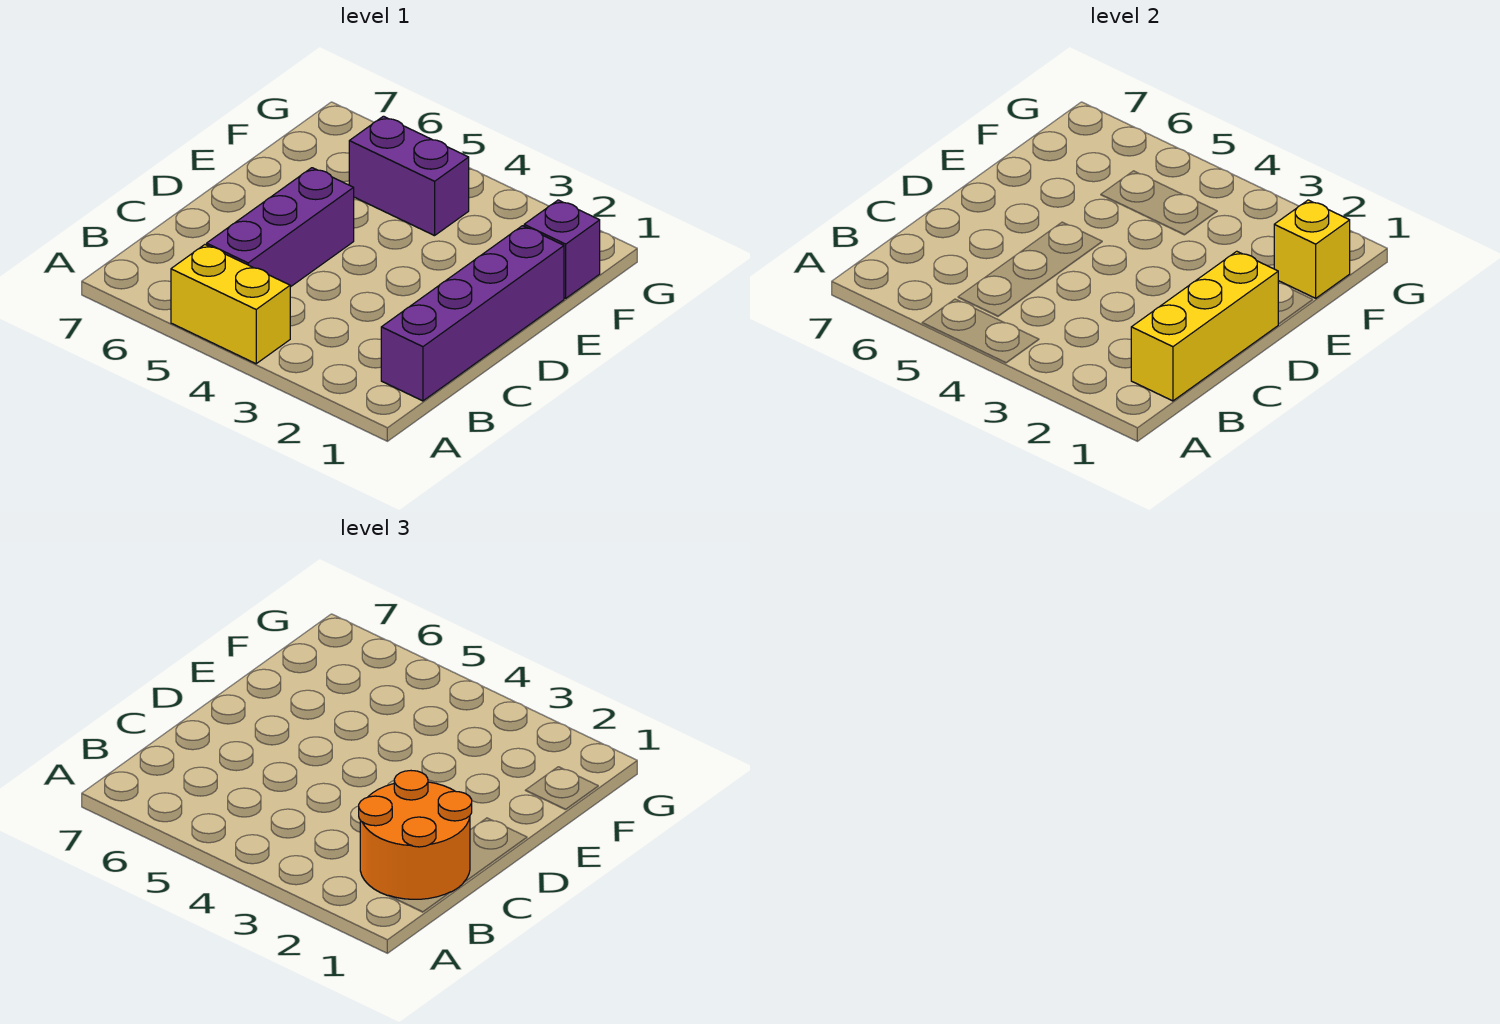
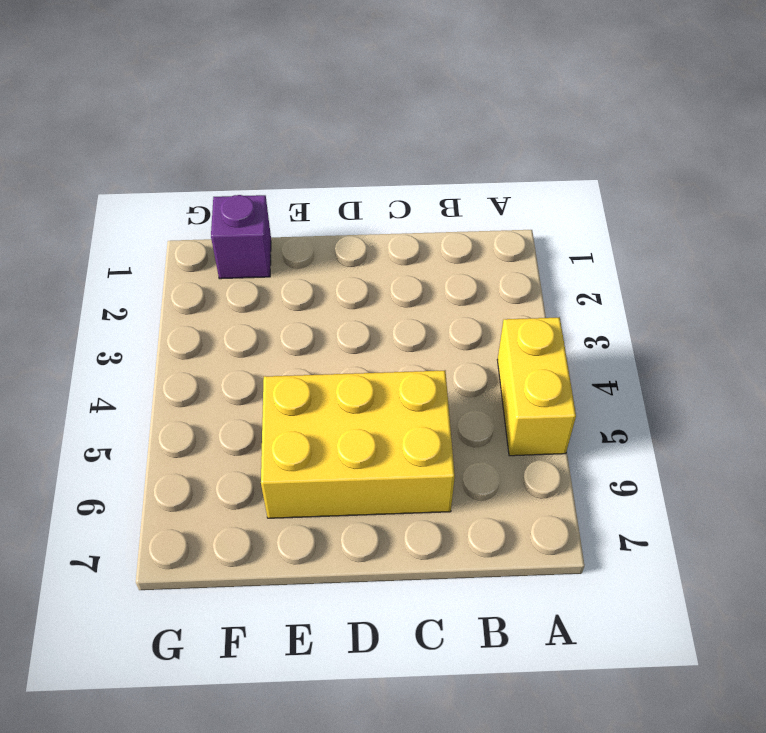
yellow brick C5:E6 level 1 -> purple brick B5:D5 level 1
none -> purple brick B1:E1 level 1
none -> purple brick F4:F5 level 1

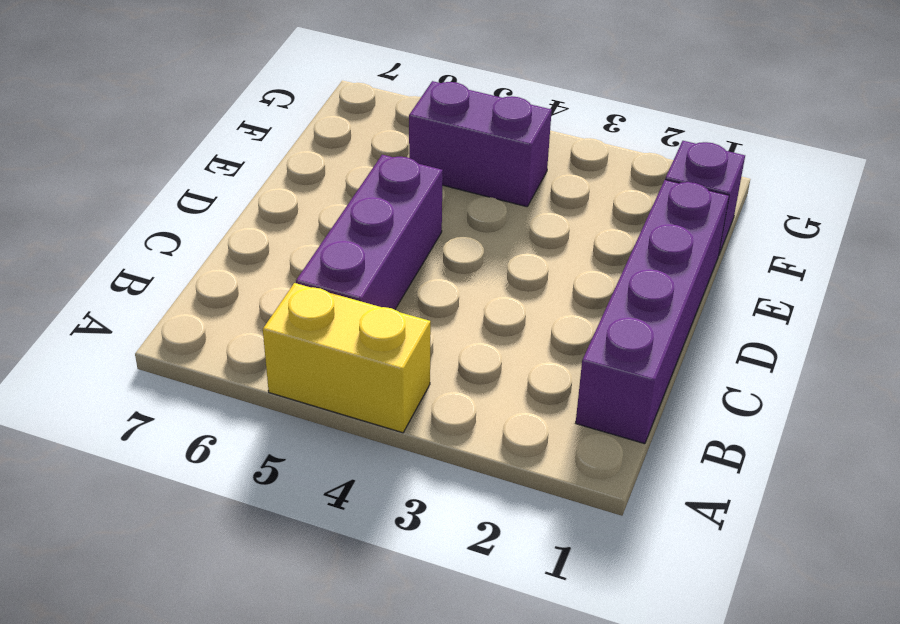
none -> yellow brick B1:D1 level 2
none -> yellow brick F1 level 2

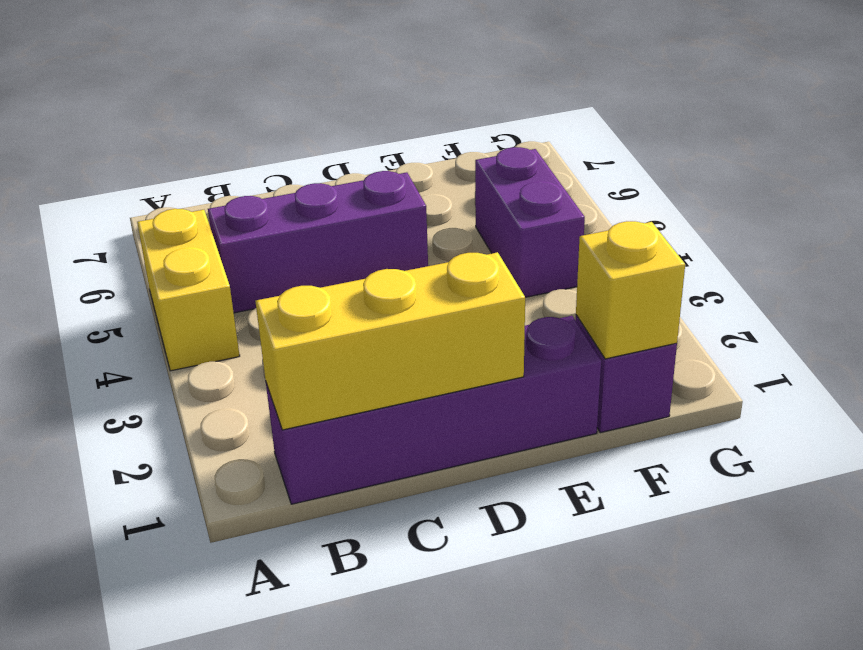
none -> orange round brick B1:C2 level 3

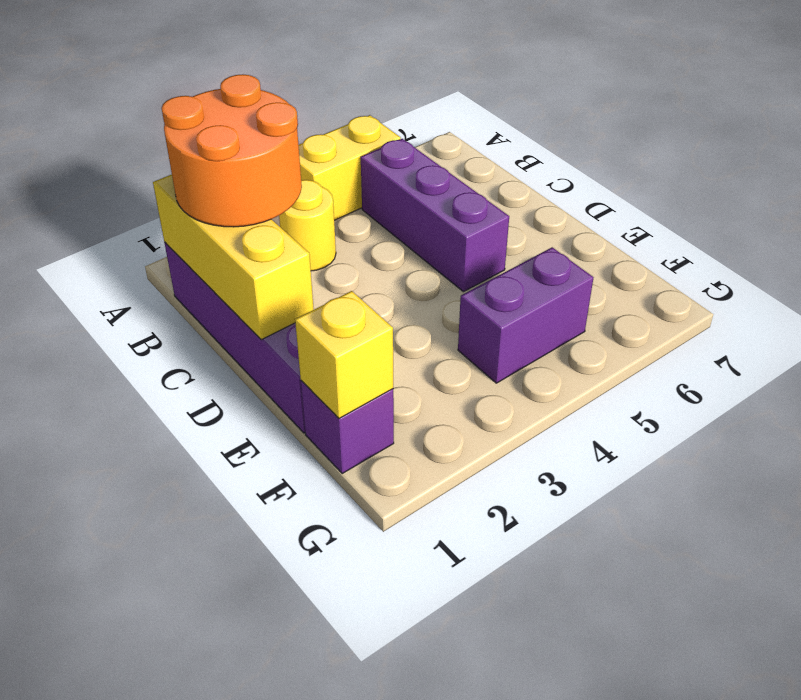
yellow round brick B3 level 1 -> none

